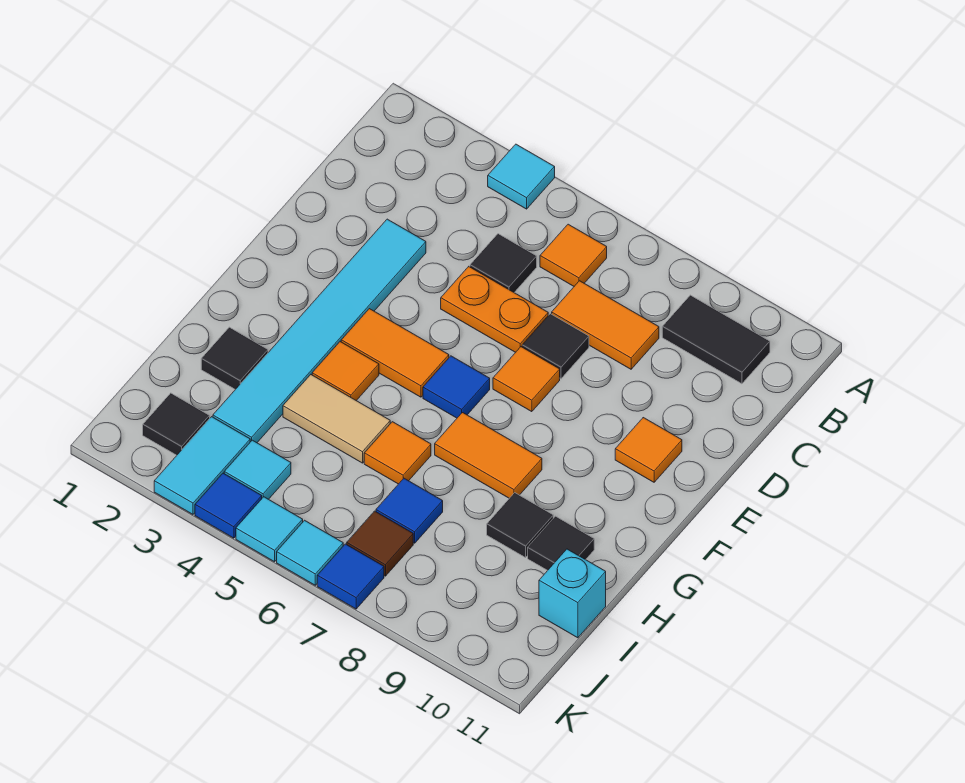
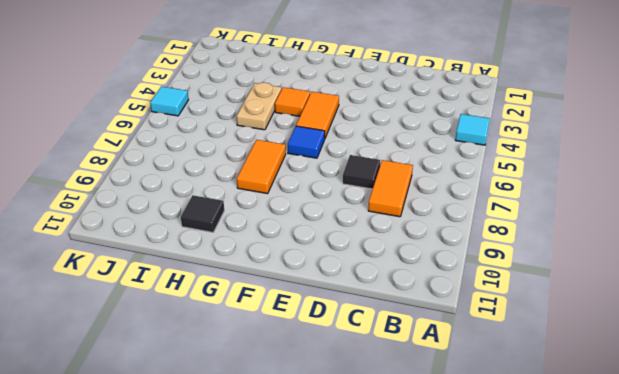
tan plate H4:H5 level 1 -> tan tile H4:H5 level 1
none -> orange tile B6 level 1
none -> black tile B9:B10 level 1
none -> black tile C5 level 1

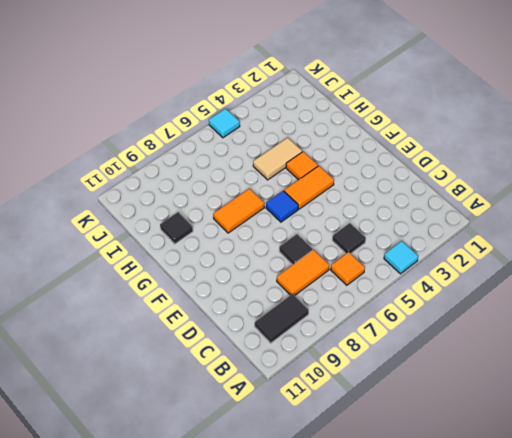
none -> cyan tile D3:I3 level 1
none -> orange plate D5:D6 level 1
none -> orange tile E7 level 1

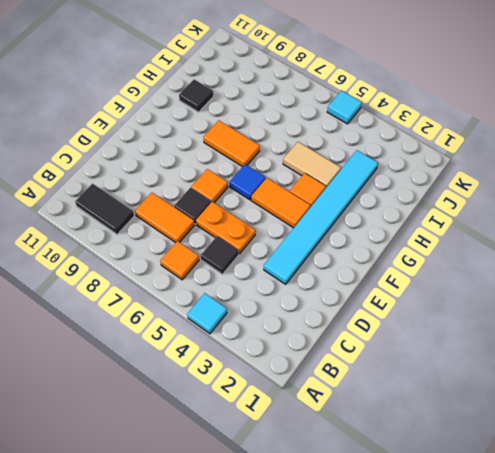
none -> orange tile E10 level 1
none -> black tile H2 level 1
none -> orange tile H6 level 1

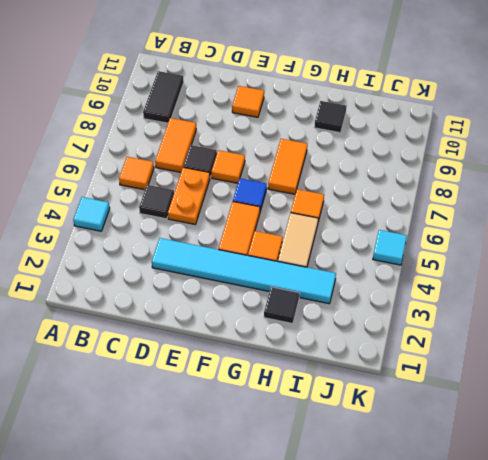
none -> black tile H9 level 1
none -> blue tile I7 level 1
none -> cyan brick I11 level 1

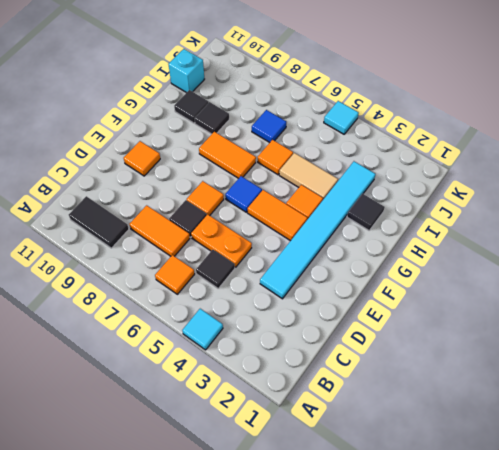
none -> black tile J2 level 1
none -> cyan tile J3:K3 level 1
none -> cyan tile J4 level 1

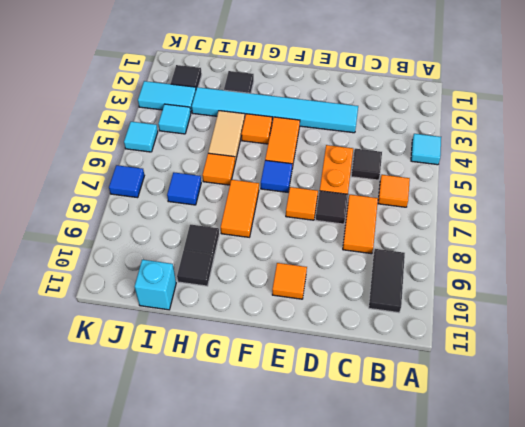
none -> brown tile J7 level 1
none -> blue tile K4 level 1
none -> cyan tile K6 level 1

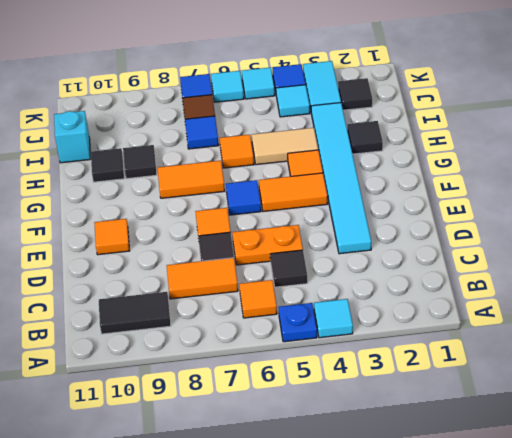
blue plate A5 level 1 -> none

